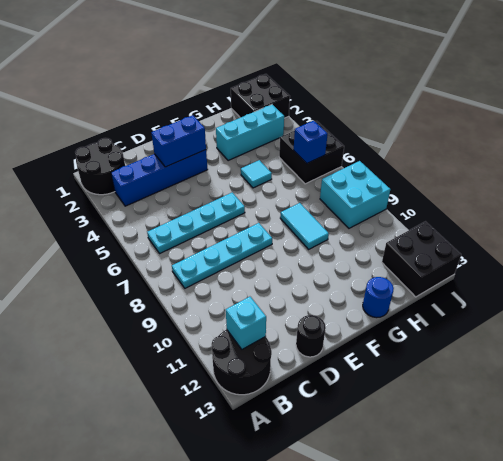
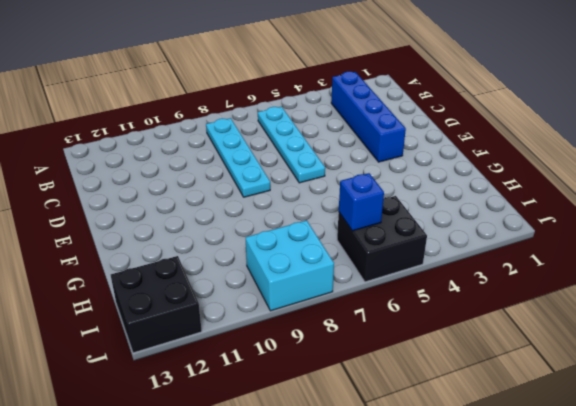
none -> black round brick A1:B2 level 1
none -> black round brick A12:B13 level 1
none -> black round brick D13 level 1

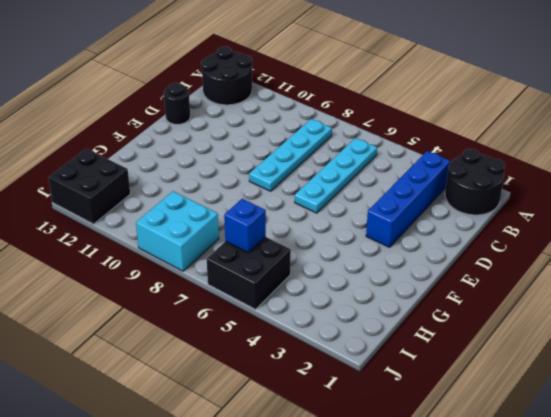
none -> cyan brick G3:I3 level 1
none -> cyan tile G5 level 1
none -> cyan tile G8:G9 level 1

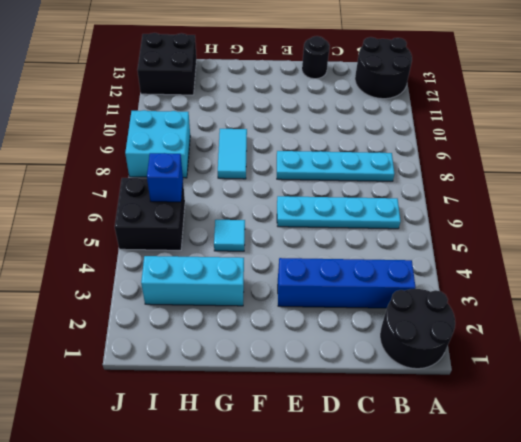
none -> blue round brick G13 level 1
none -> black brick I1:J2 level 1
none -> cyan brick B12 level 2

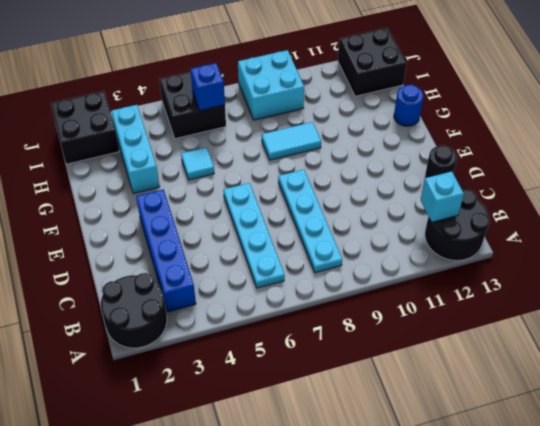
none -> blue brick D3:E3 level 2

